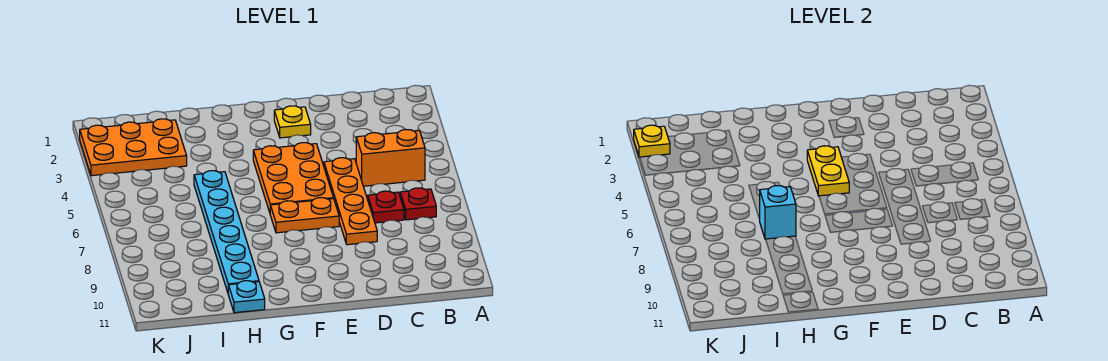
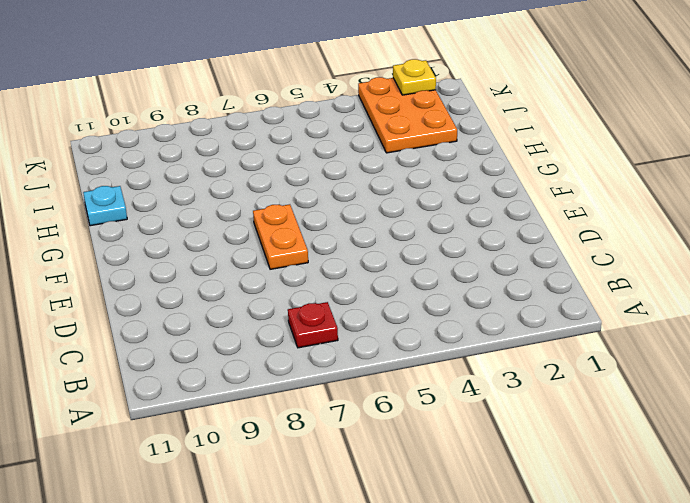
none -> orange brick B5:C5 level 1
none -> red plate C7 level 1
none -> orange plate D5:D8 level 1

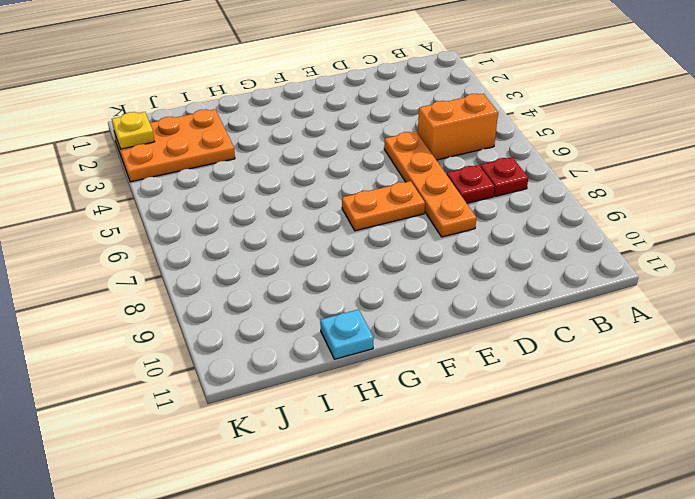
none -> yellow plate E2 level 1
none -> orange plate E4:F6 level 1
none -> cyan plate H5:H10 level 1

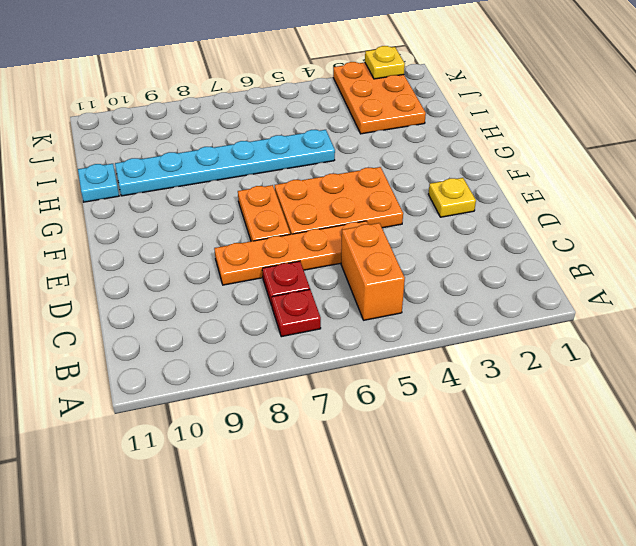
none -> yellow plate F4:F5 level 2
none -> cyan brick H7 level 2

